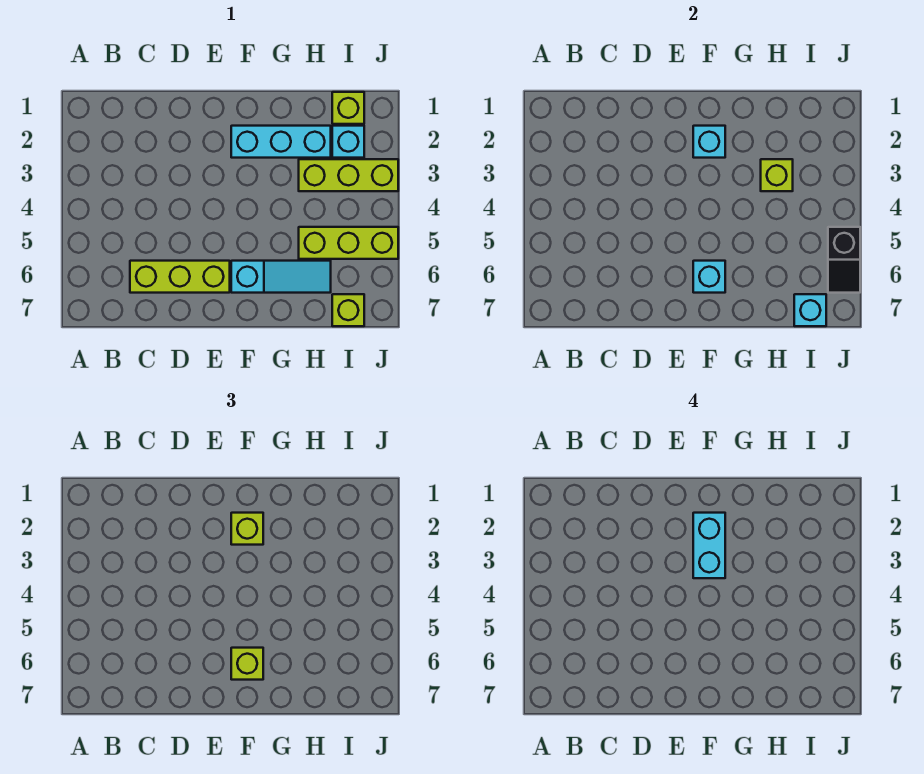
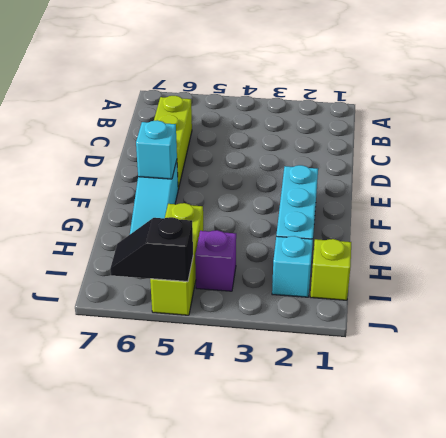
purple brick I4 level 1 -> none
none -> lime brick H3:J3 level 1
none -> lime brick I7 level 1
none -> cyan brick F2 level 2

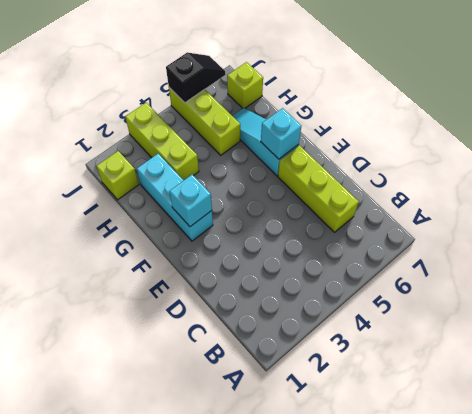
none -> cyan brick I2 level 1
none -> lime brick H3 level 2
none -> cyan brick I7 level 2

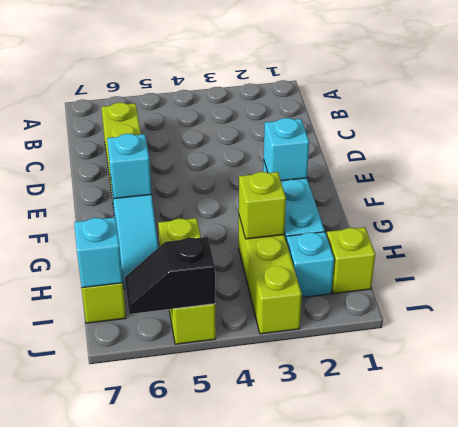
none -> lime brick F2 level 3
none -> lime brick F6 level 3
none -> cyan brick F2:F3 level 4

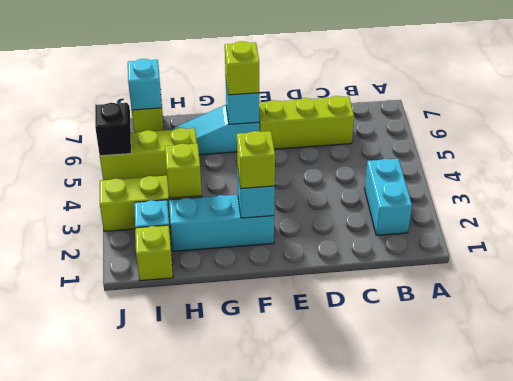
cyan brick B2:B3 level 1 -> cyan brick F2:F3 level 4

